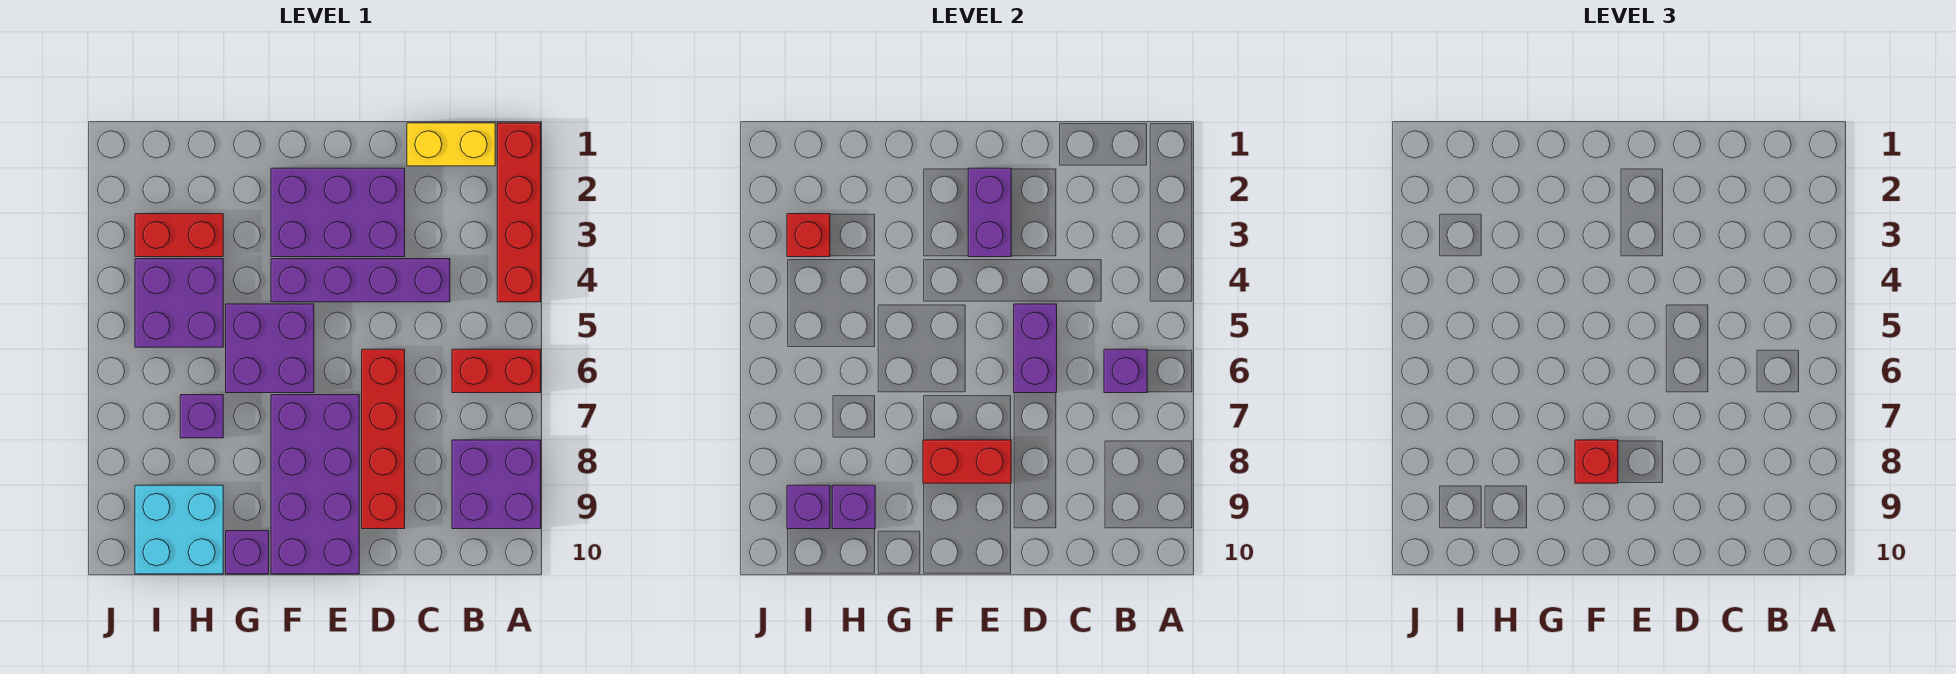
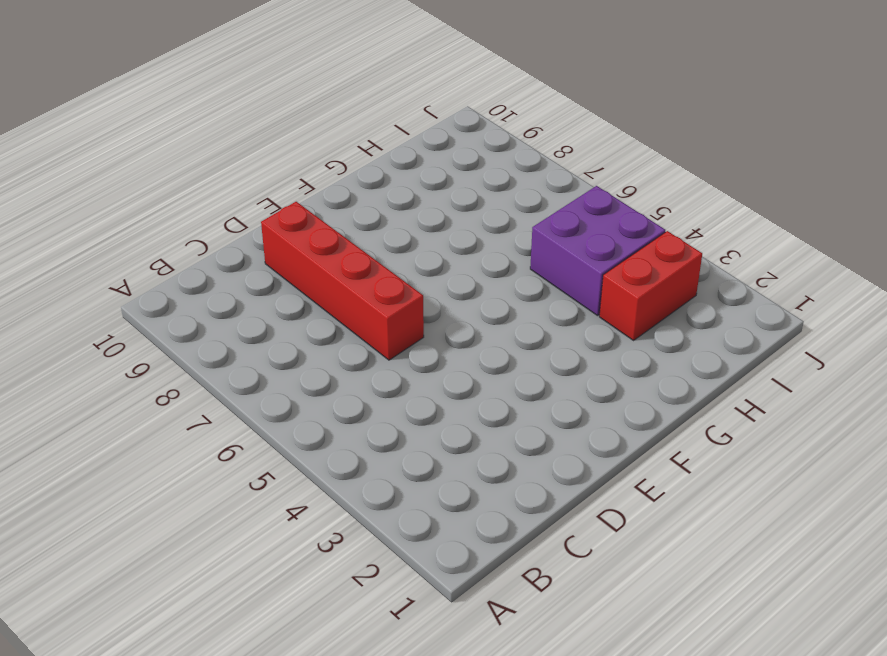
none -> red brick A1:A4 level 1
none -> red brick A6:B6 level 1
none -> purple brick A8:B9 level 1

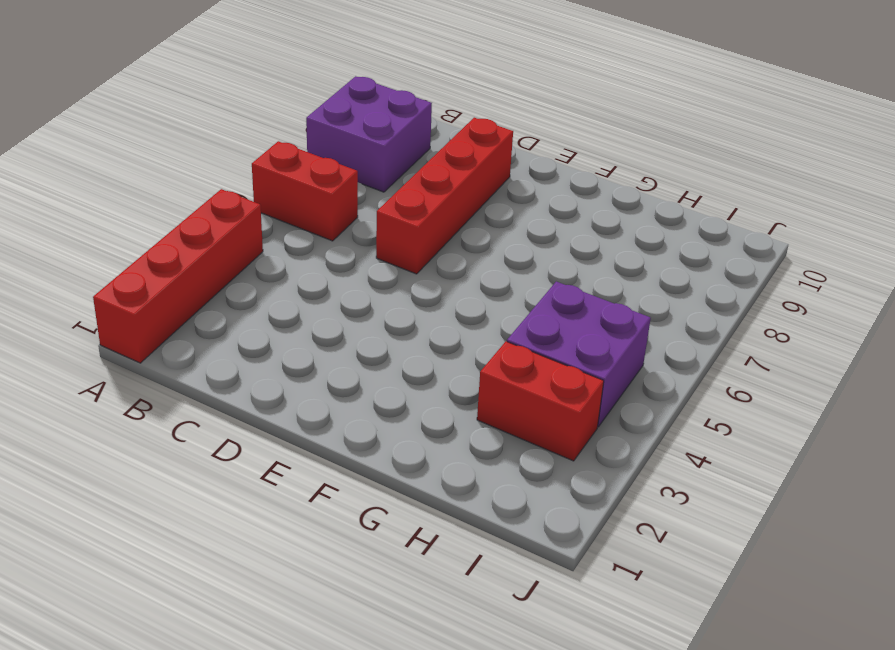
none -> yellow brick B1:C1 level 1
none -> purple brick C4:F4 level 1
none -> purple brick D2:F3 level 1

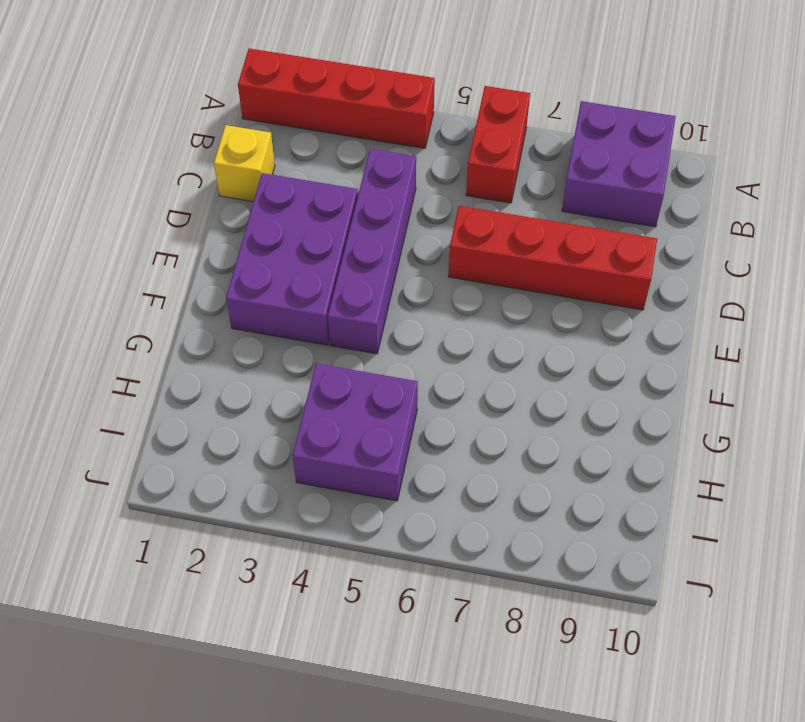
yellow brick C1 level 1 -> yellow brick B1:C1 level 1
none -> purple brick E7:F10 level 1
none -> purple brick F5:G6 level 1
none -> purple brick G10 level 1

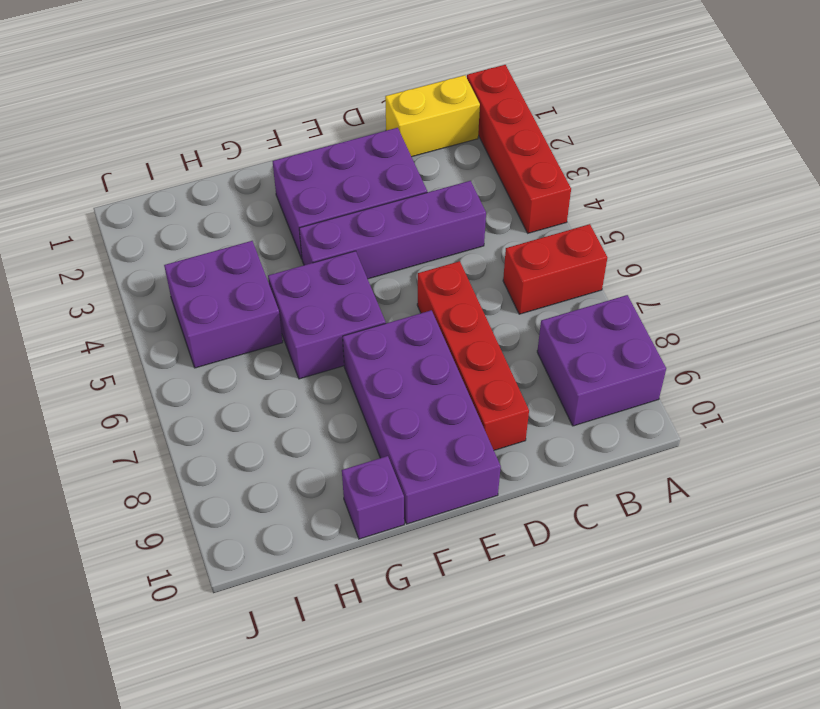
none -> red brick H3:I3 level 1
none -> purple brick H7 level 1
none -> cyan brick H9:I10 level 1

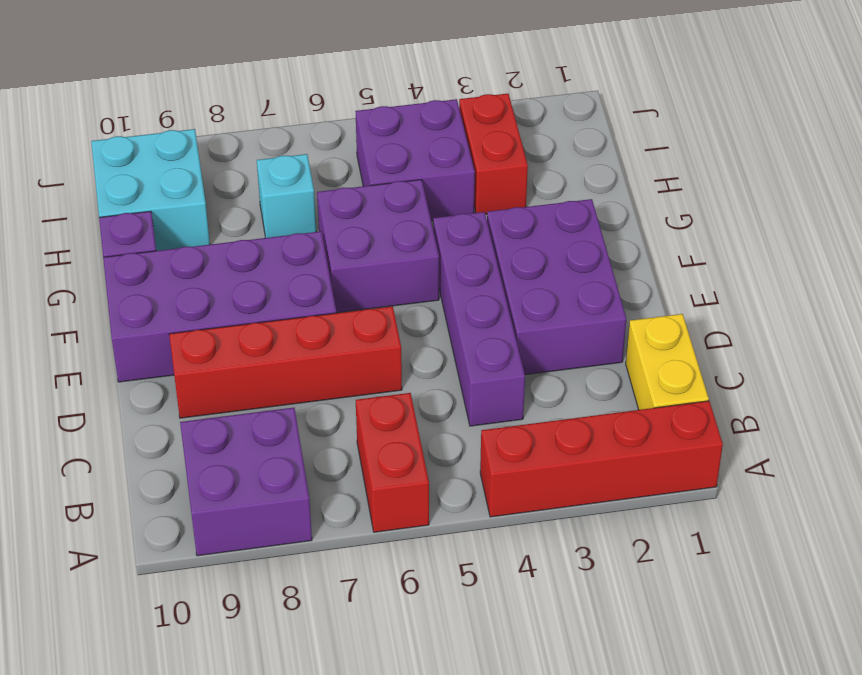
cyan brick H7 level 1 -> purple brick H7 level 1
none -> purple brick B6 level 2
none -> purple brick D5:D6 level 2
none -> purple brick E2:E3 level 2

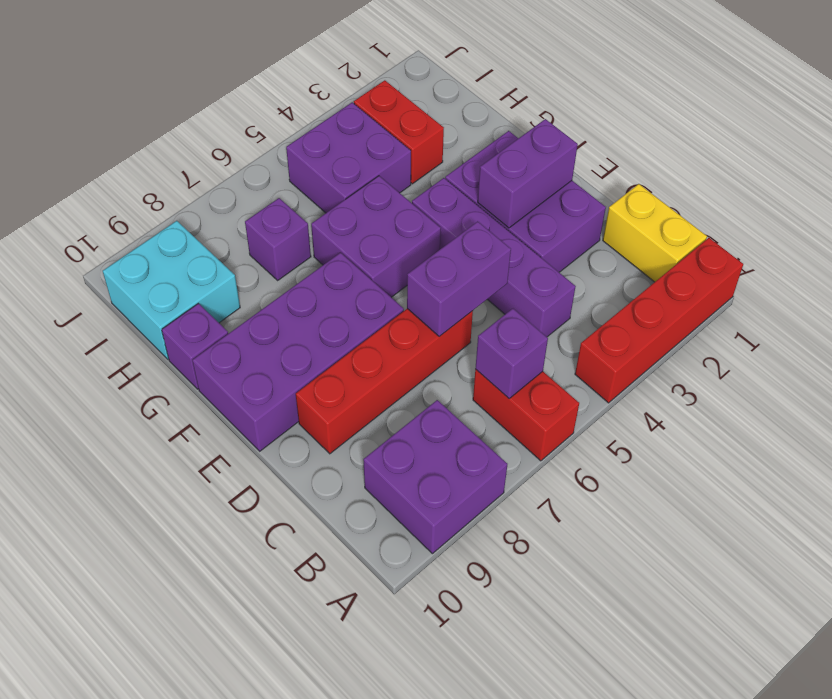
none -> red brick E8:F8 level 2
none -> purple brick H9 level 2
none -> red brick I3 level 2

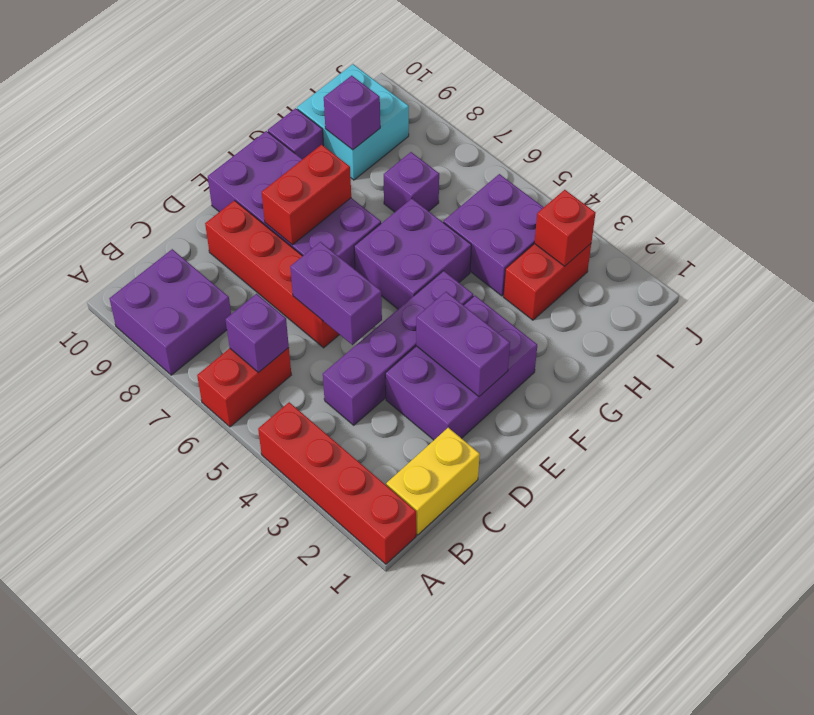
none -> purple brick I9 level 2
none -> red brick F8 level 3

